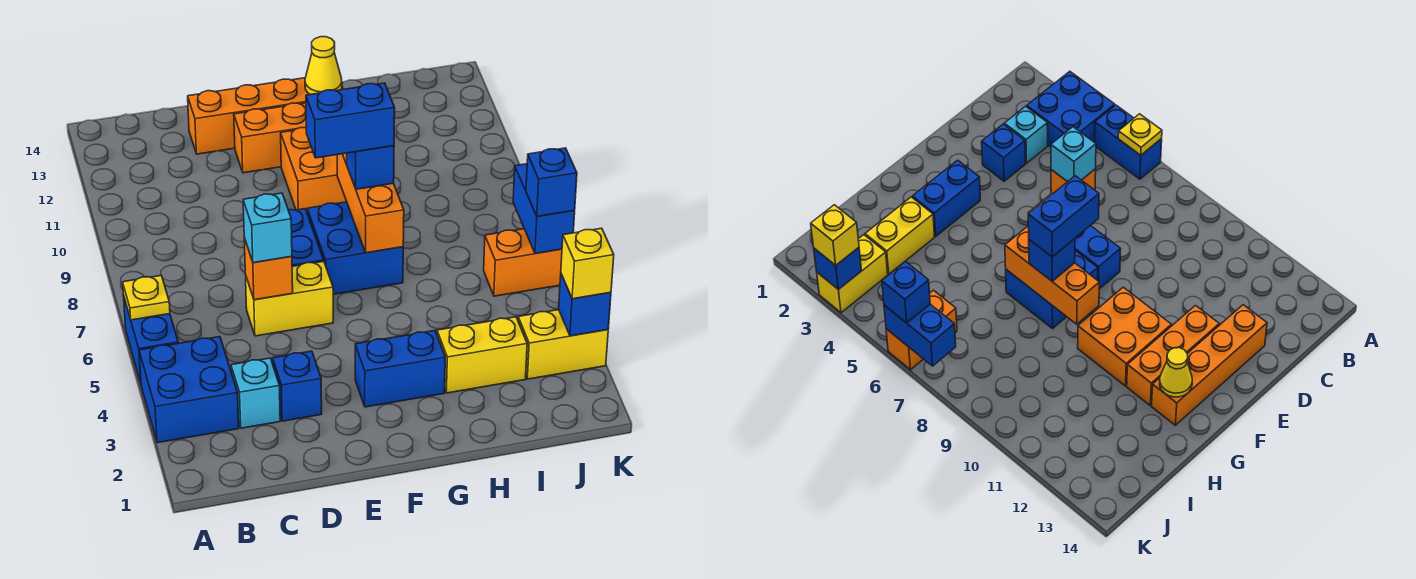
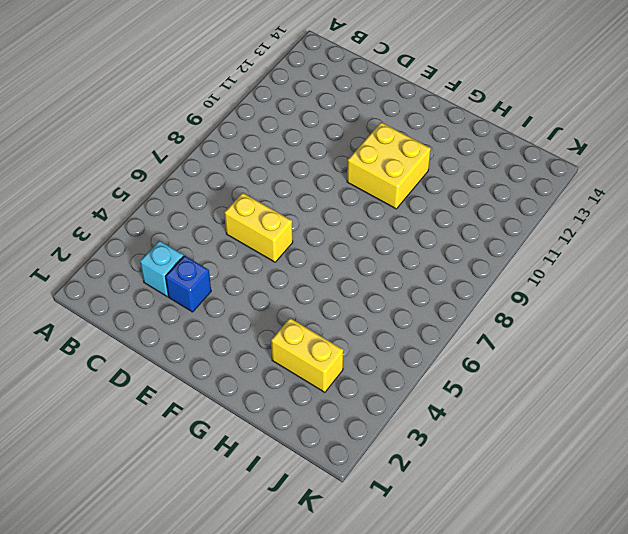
yellow brick F10:G11 level 1 -> orange brick F10:G11 level 1
none -> blue brick A3:B4 level 1
none -> blue brick A5:A6 level 1
none -> orange brick D13:G13 level 1

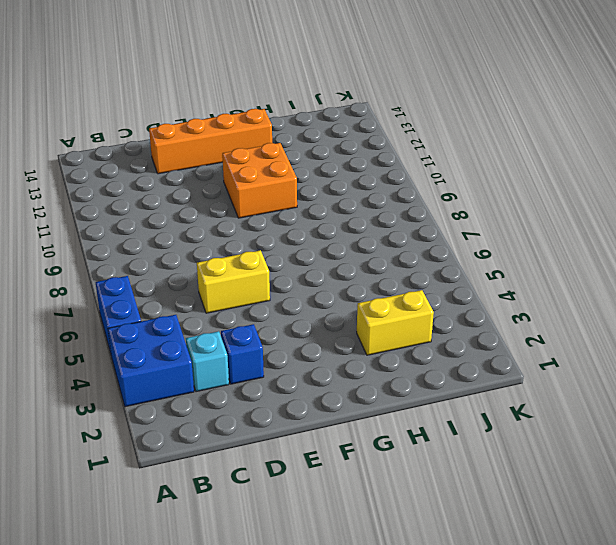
none -> blue brick E7:E8 level 1
none -> orange brick E12:G12 level 1
none -> blue brick F3:G3 level 1

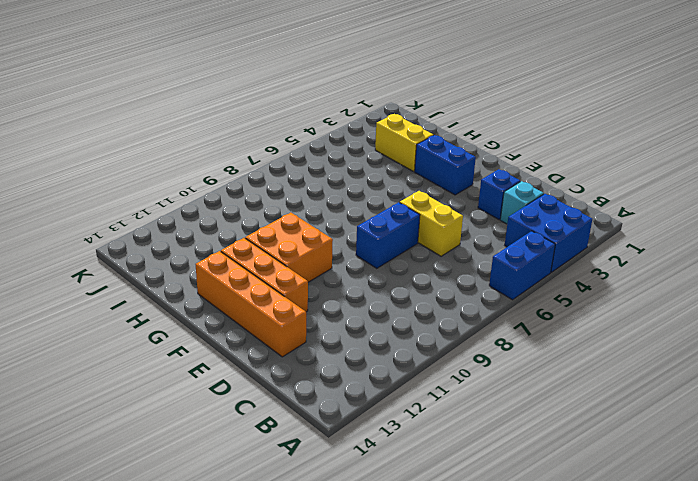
none -> blue brick F7:G8 level 1
none -> yellow brick J3:K3 level 1
none -> orange brick J6:K6 level 1

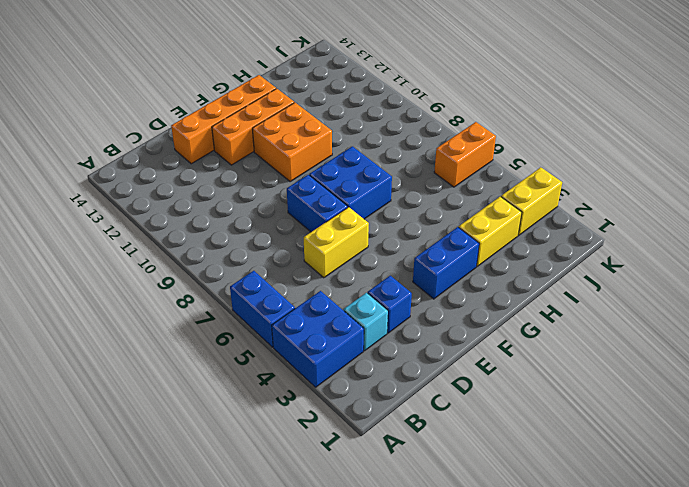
none -> yellow plate A6 level 2
none -> orange brick D6 level 2
none -> orange brick G7:G9 level 2

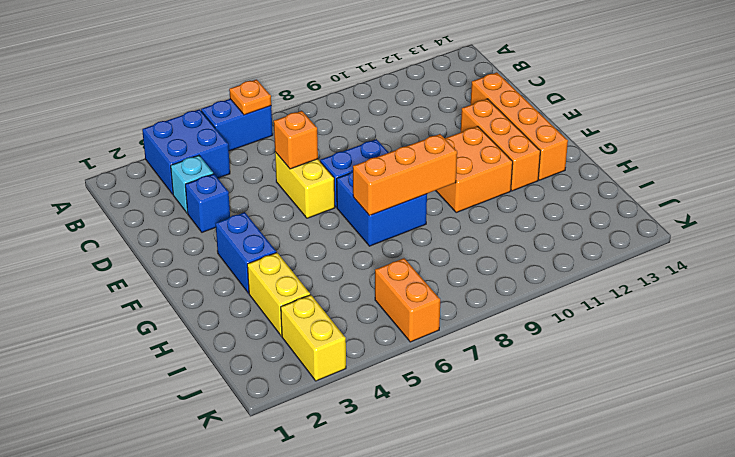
orange plate A6 level 2 -> yellow plate A6 level 2
none -> yellow cone G13 level 2
none -> blue brick K3 level 2
none -> blue brick K6:K7 level 2

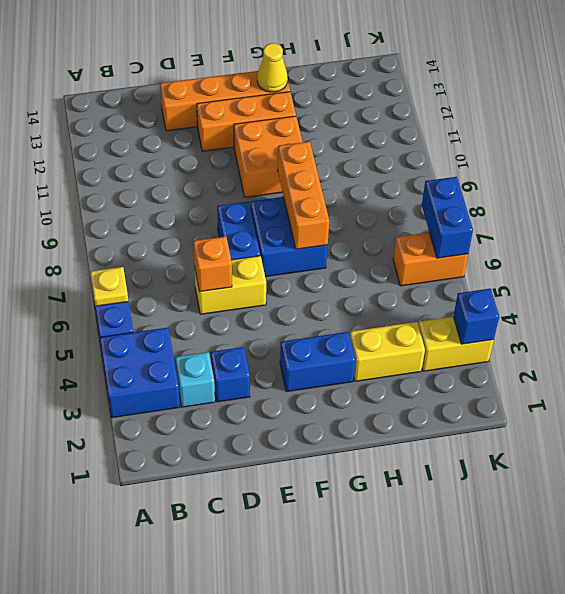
none -> cyan brick D6 level 3
none -> blue brick G8 level 3
none -> yellow brick K3 level 3

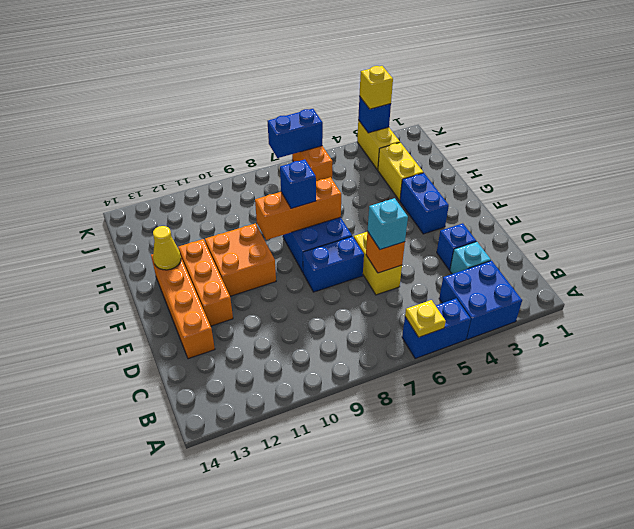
none -> blue brick K6 level 3
none -> blue brick F8:G8 level 4

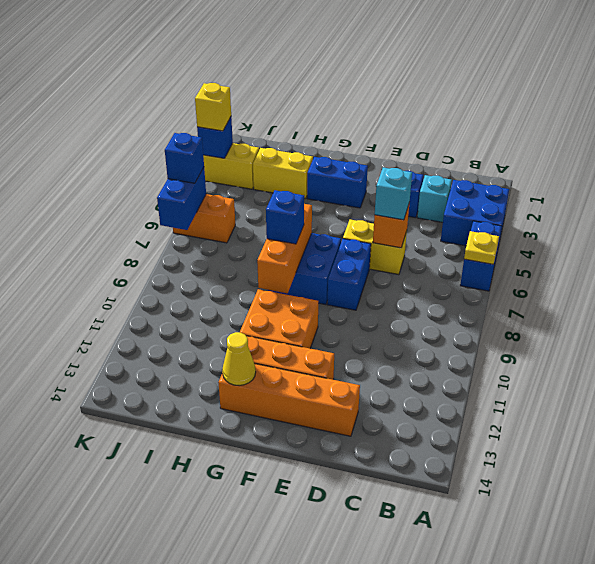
none -> blue brick F8:G8 level 4

